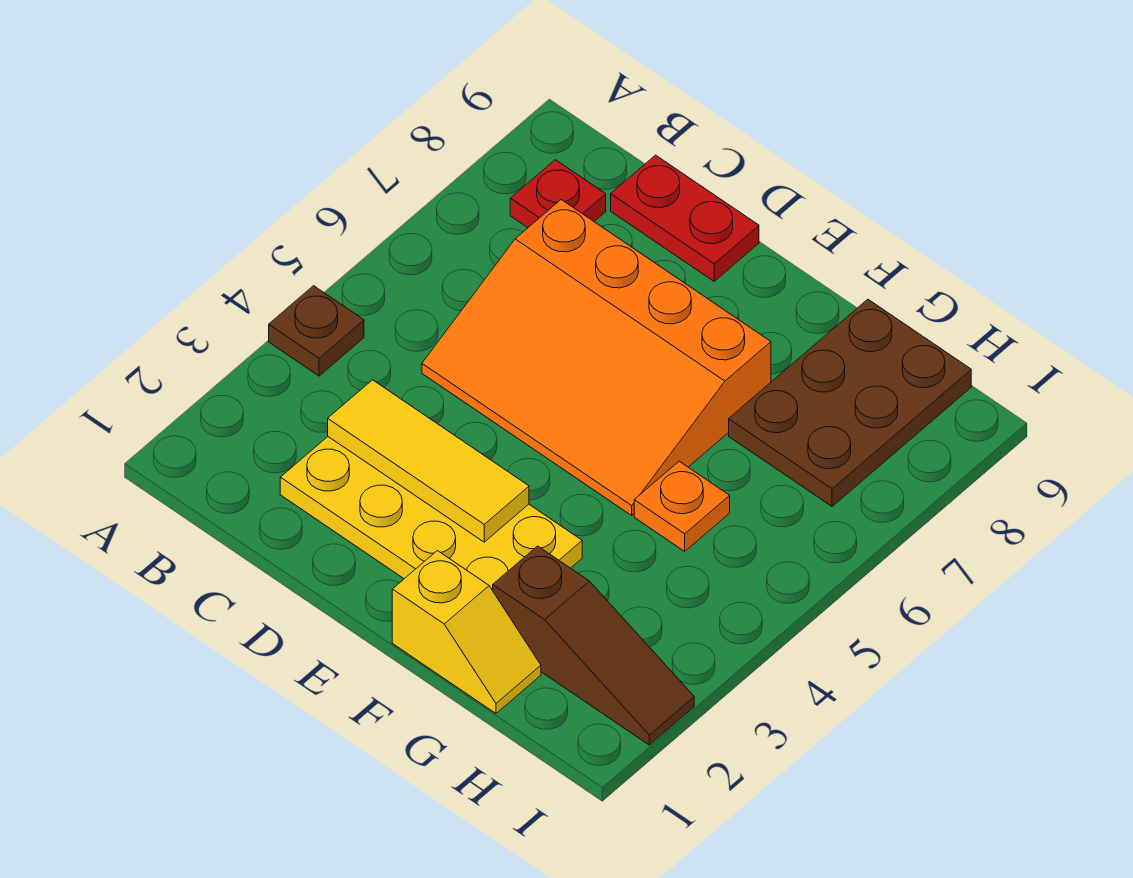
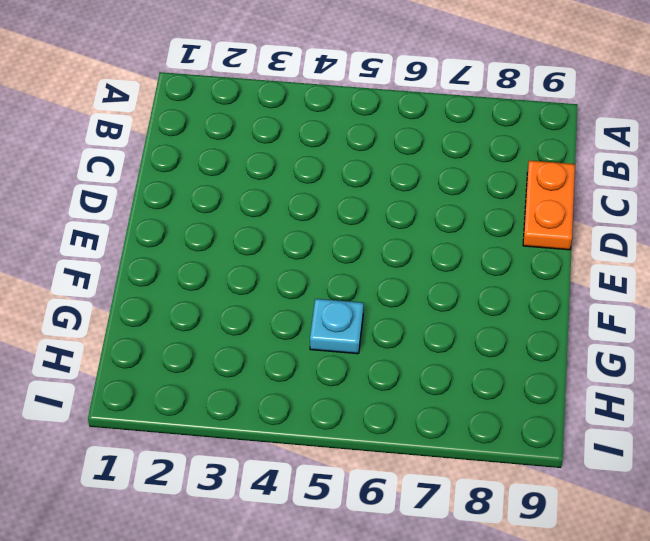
orange plate C9:D9 level 1 -> red plate C9:D9 level 1
cyan plate G5 level 1 -> orange plate G5 level 1
none -> brown plate A4 level 1
none -> red plate B8 level 1

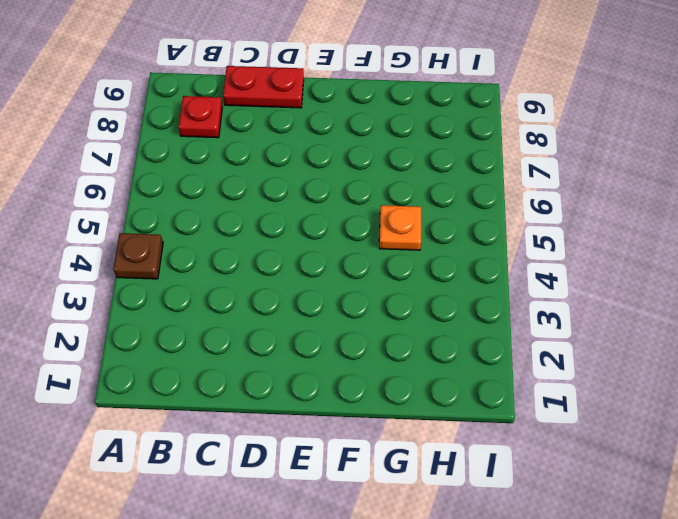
none -> yellow plate C2:F3 level 1
none -> orange slope C5:F7 level 1 top 7

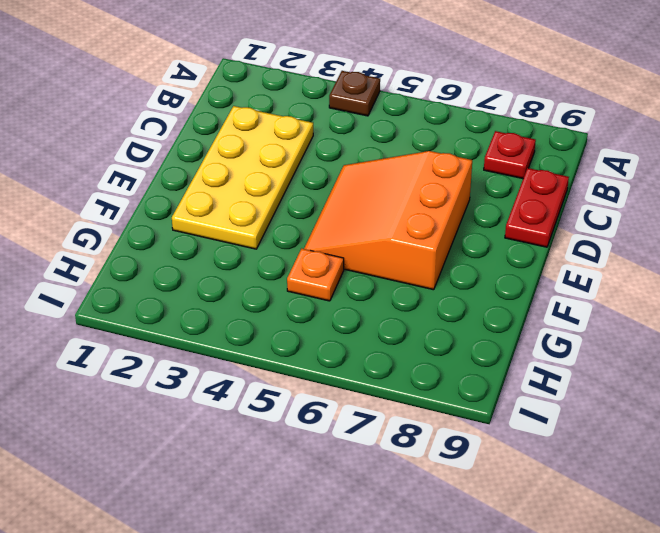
orange slope D5:F7 level 1 top 7 -> orange slope C5:F7 level 1 top 7
none -> yellow slope F1:G1 level 1 top F
none -> brown slope G2:I2 level 1 top G

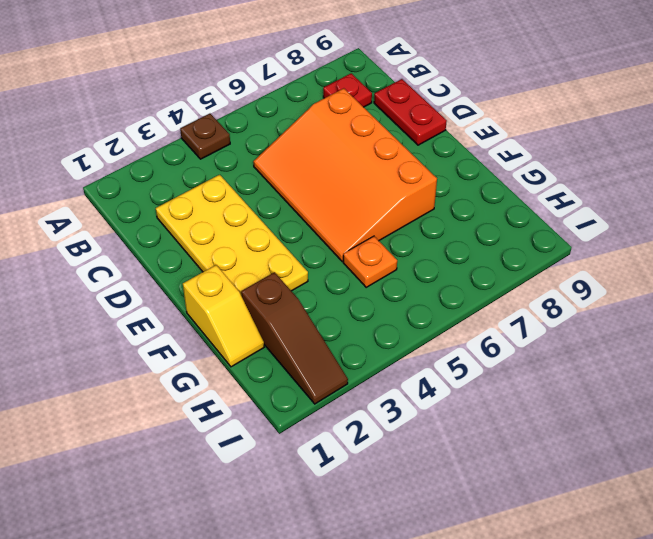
none -> brown plate G7:H9 level 1
none -> yellow tile C3:E3 level 2

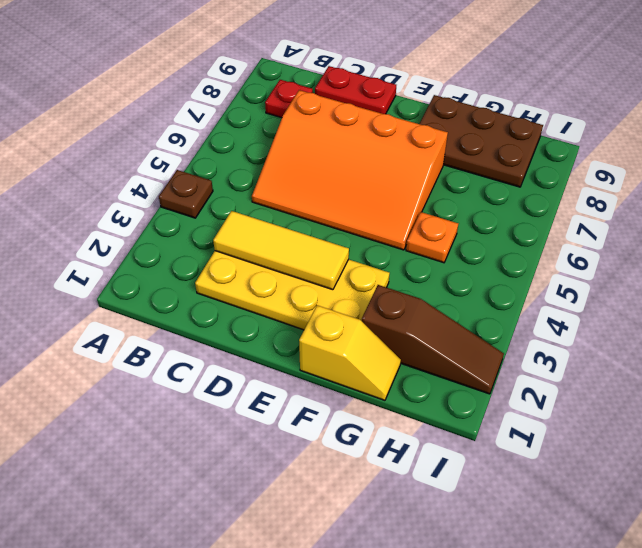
brown plate F8:H9 level 1 -> brown plate G7:H9 level 1

